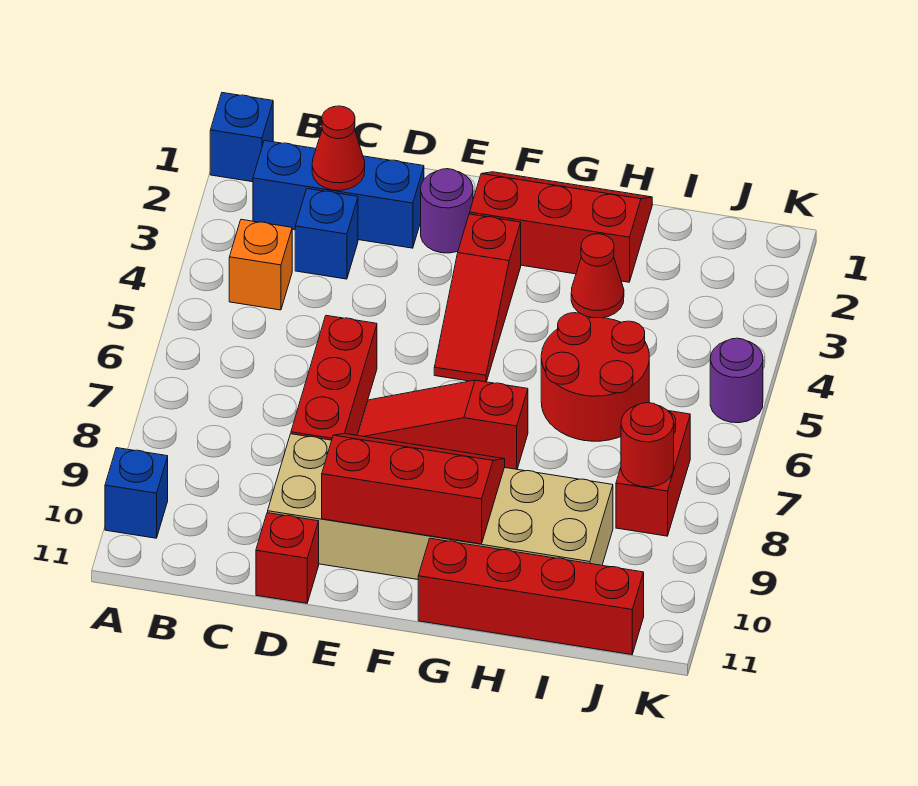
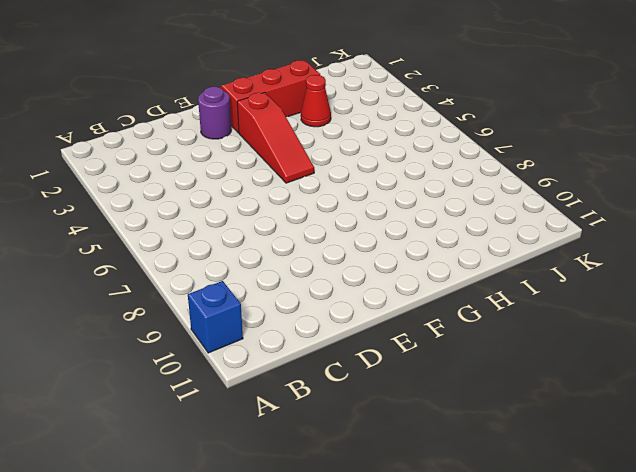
none -> blue brick A1 level 1
none -> blue brick B2:D2 level 1
none -> orange brick B4 level 1

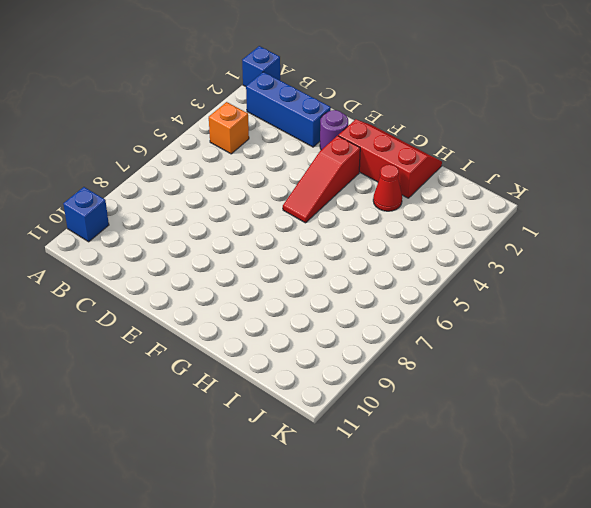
none -> blue brick C3 level 1
none -> red brick D6:D8 level 1
none -> tan brick D9:I10 level 1

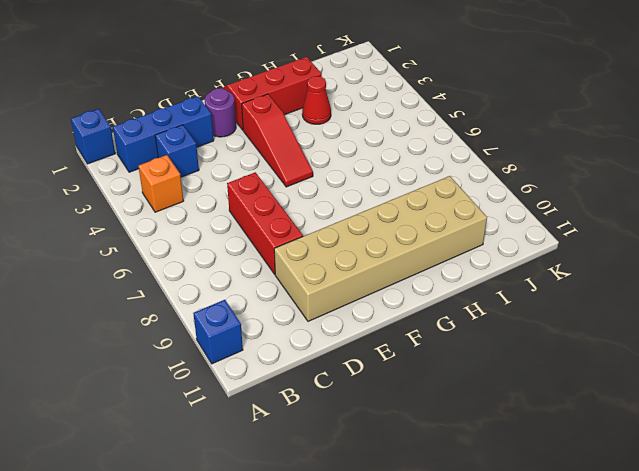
none -> red brick D11 level 1
none -> red slope E7:G7 level 1 top G
none -> red brick G11:J11 level 1

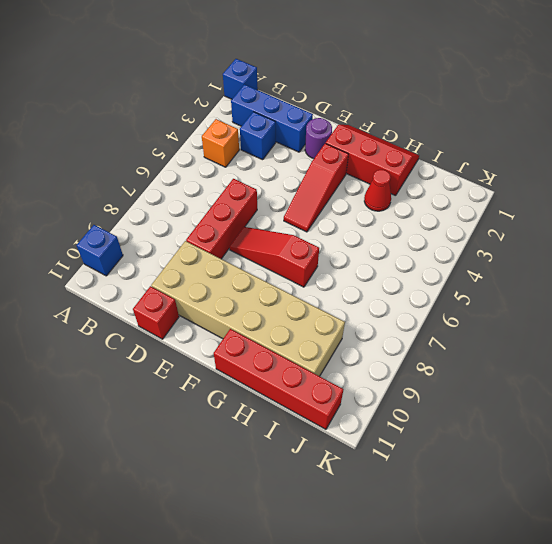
none -> red round brick H5:I6 level 1
none -> red brick J7:J8 level 1
none -> purple round brick K5 level 1

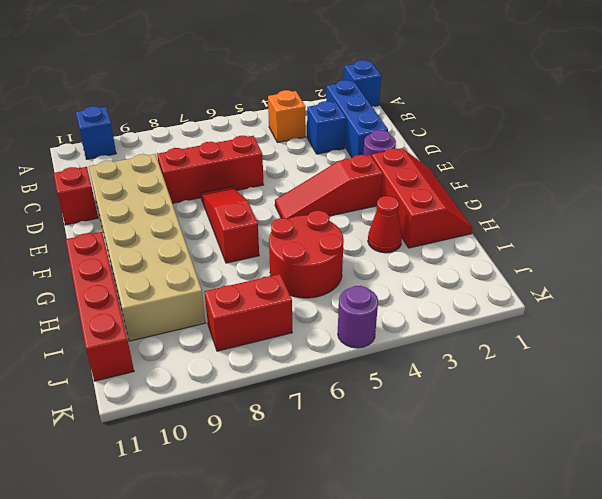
none -> red cone C2 level 2
none -> red slope E9:G10 level 2 top 10
none -> red round brick J8 level 2

